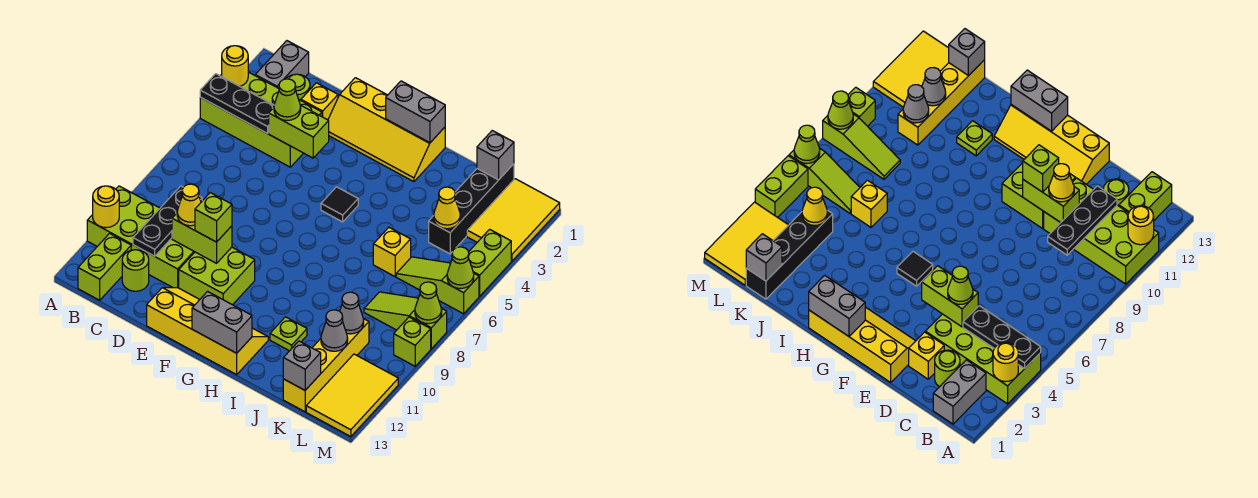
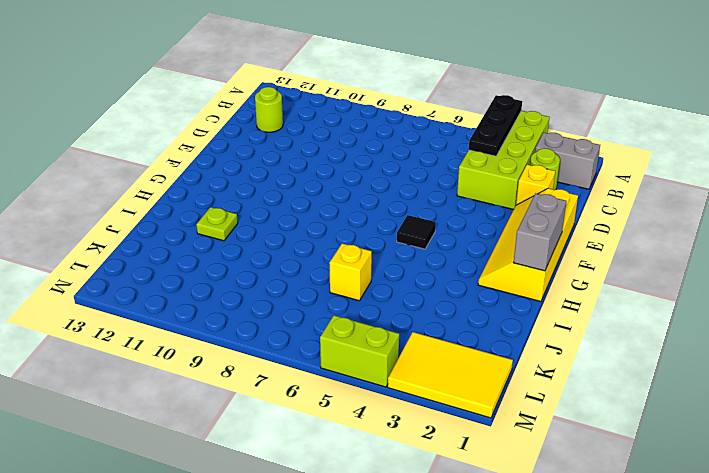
none -> lime brick A10:D11 level 1
none -> lime brick B12:B13 level 1
none -> lime brick E10:F11 level 1
none -> yellow slope E12:H13 level 1 top 13

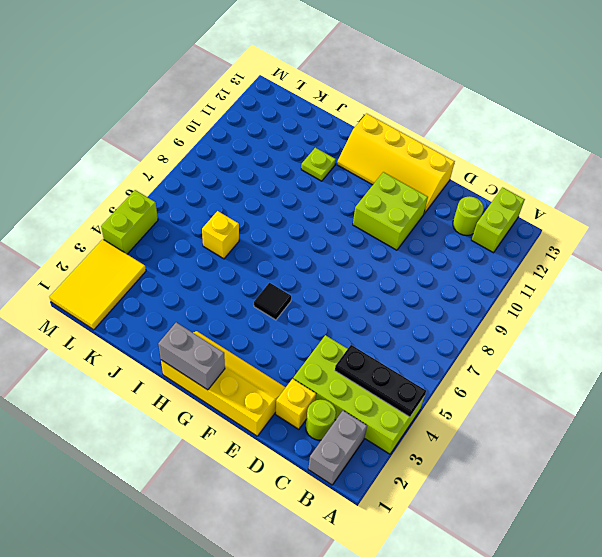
none -> lime brick A10:D11 level 1
none -> black brick K1:K4 level 1
none -> lime slope K6:M6 level 1 top M
none -> lime slope K8:M8 level 1 top M

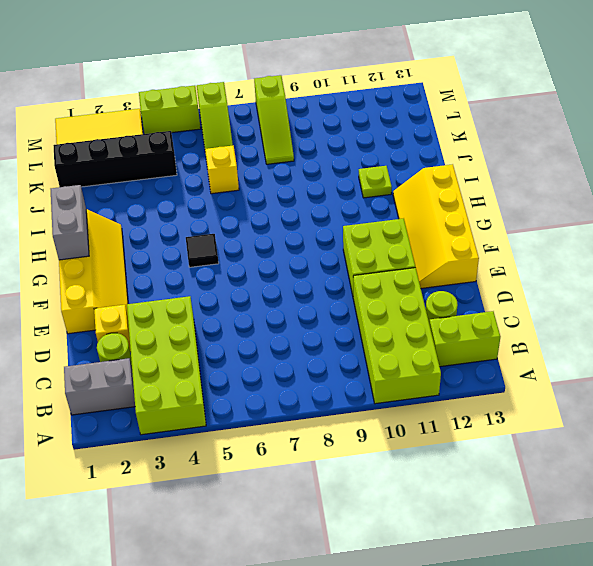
none -> yellow brick K10:K13 level 1
none -> yellow tile L11:M13 level 1
none -> lime brick M9 level 1
none -> yellow round brick A3 level 2

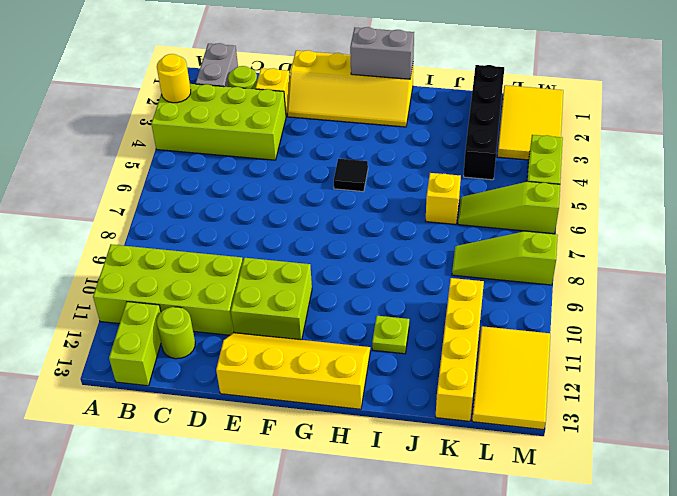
none -> lime brick M9 level 1
none -> black plate A4:C4 level 2
none -> yellow round brick A11 level 2
none -> black plate C9:C11 level 2

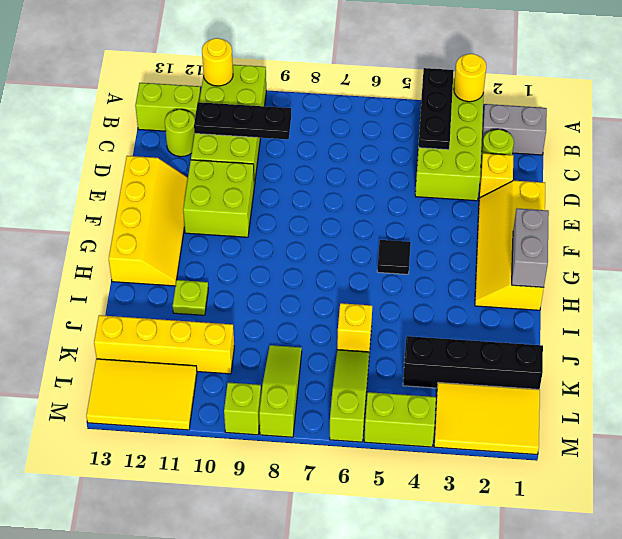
none -> lime brick D4:E4 level 2
none -> lime brick D10:E10 level 2
none -> grey brick G13:H13 level 2
none -> grey brick K1 level 2

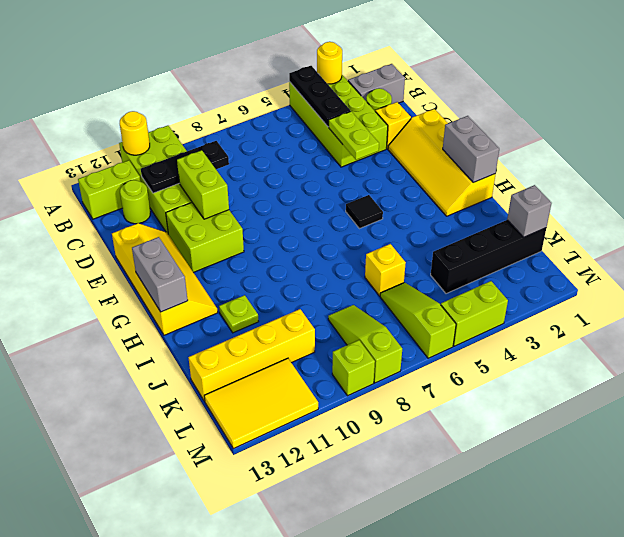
lime plate D4:E4 level 2 -> lime brick D4:E4 level 2
none -> yellow tile L1:M3 level 1
none -> yellow cone K4 level 2
none -> grey cone K10 level 2
none -> grey cone K11 level 2

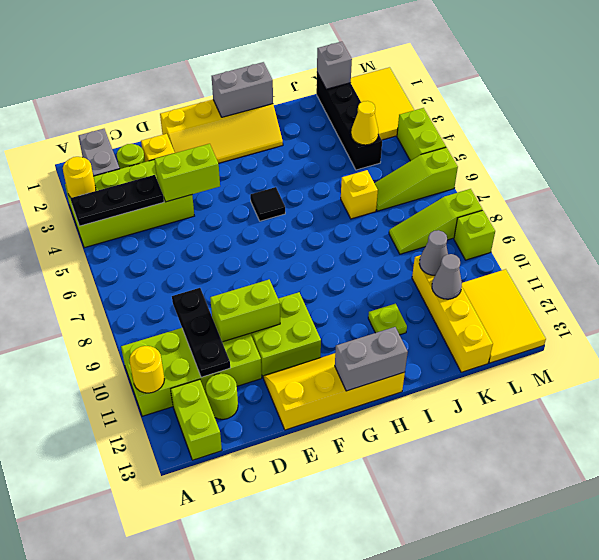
none -> grey brick K13 level 2
none -> lime cone M6 level 2
none -> lime cone M8 level 2
none -> lime cone D4 level 3

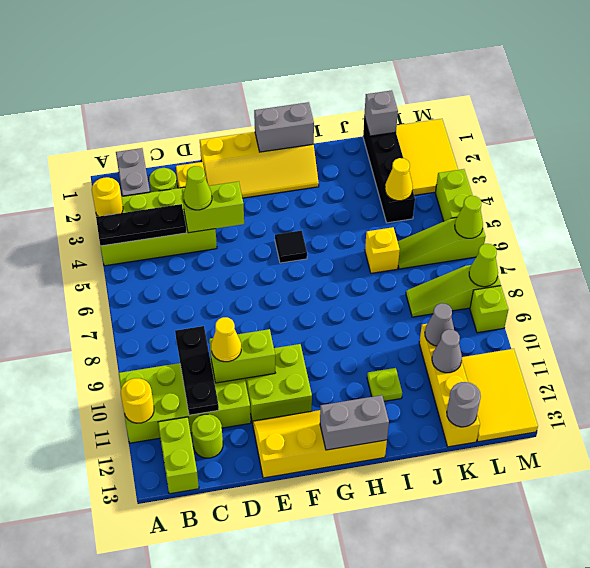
grey round brick K13 level 2 -> grey brick K13 level 2
none -> lime brick E10 level 3

